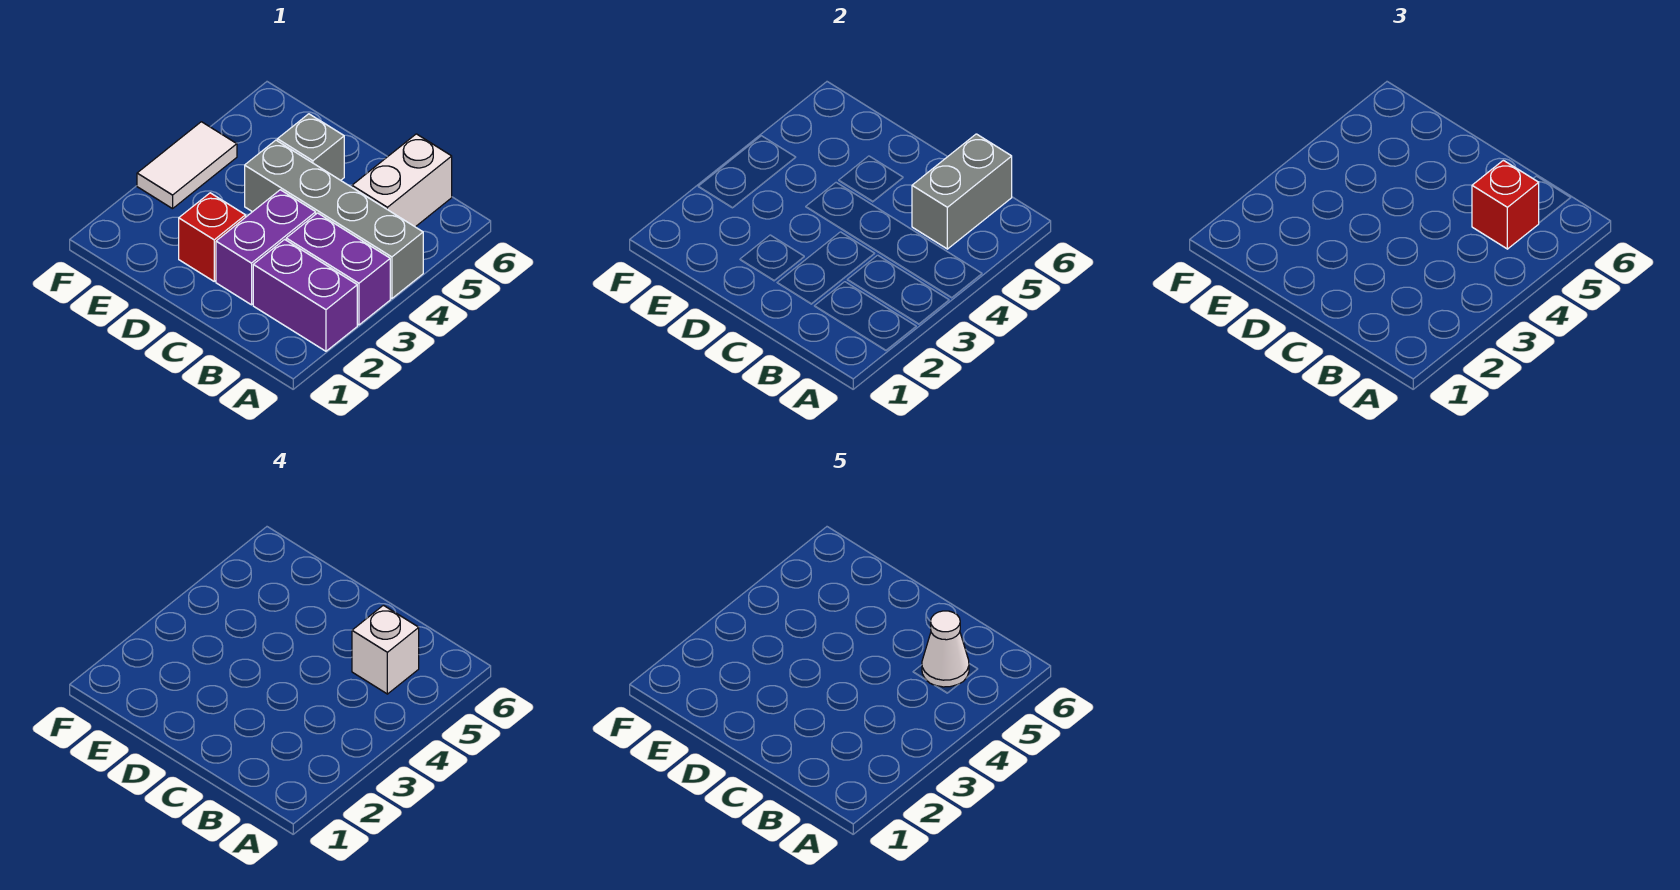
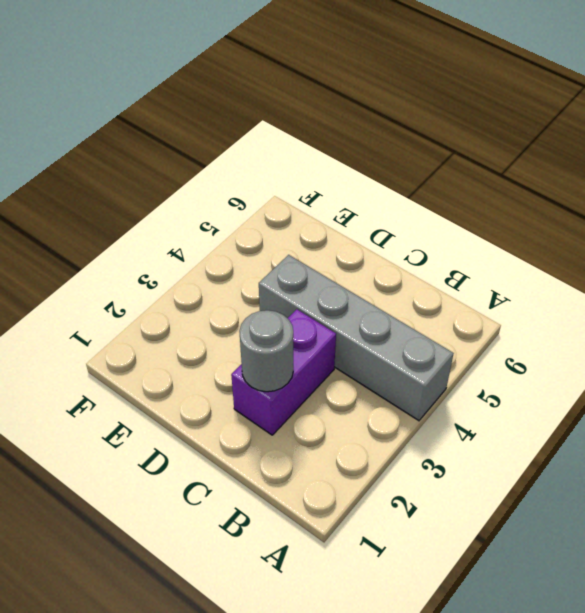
grey round brick C2 level 2 -> none
none -> purple brick A2:B2 level 1
none -> purple brick A3:B3 level 1
none -> white brick B5:B6 level 1

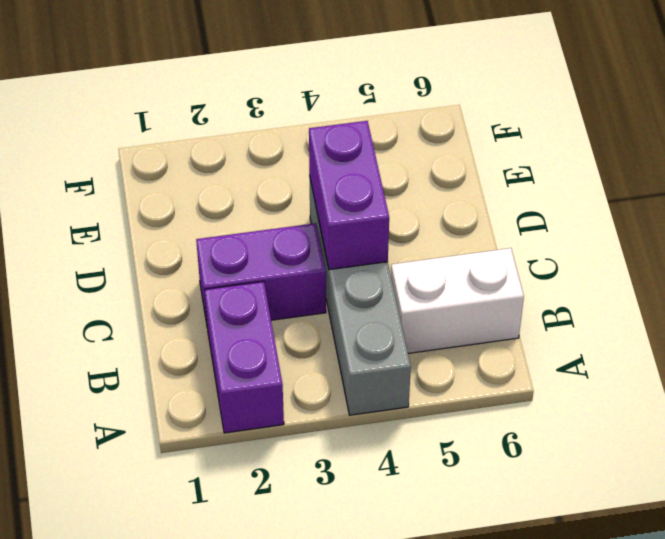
purple brick C4:D4 level 2 -> purple brick A3:B3 level 1
none -> red brick D2 level 1
none -> grey brick D5 level 1
none -> white tile F3:F4 level 1

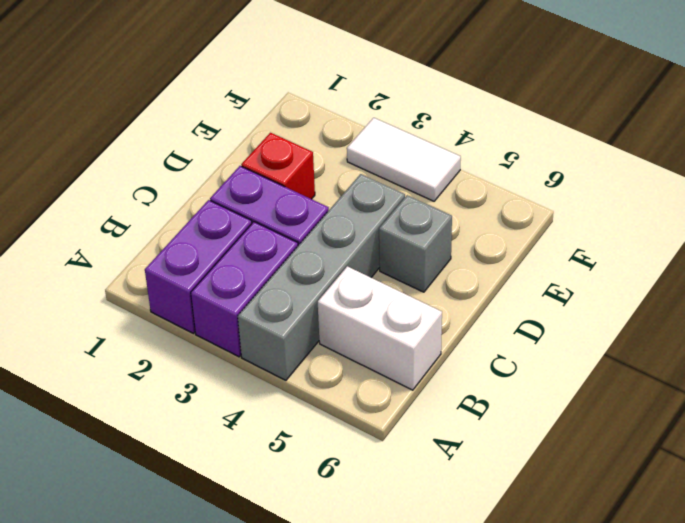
none -> grey brick B5:B6 level 2
none -> red brick B5 level 3
none -> white brick B5 level 4

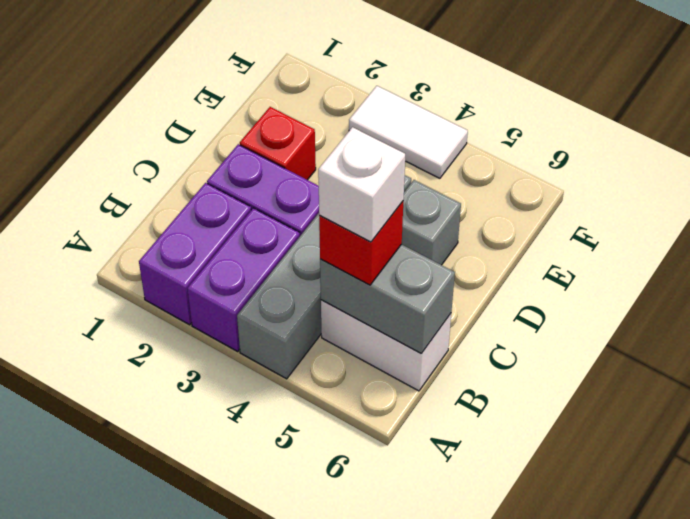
none -> white cone B5 level 5

